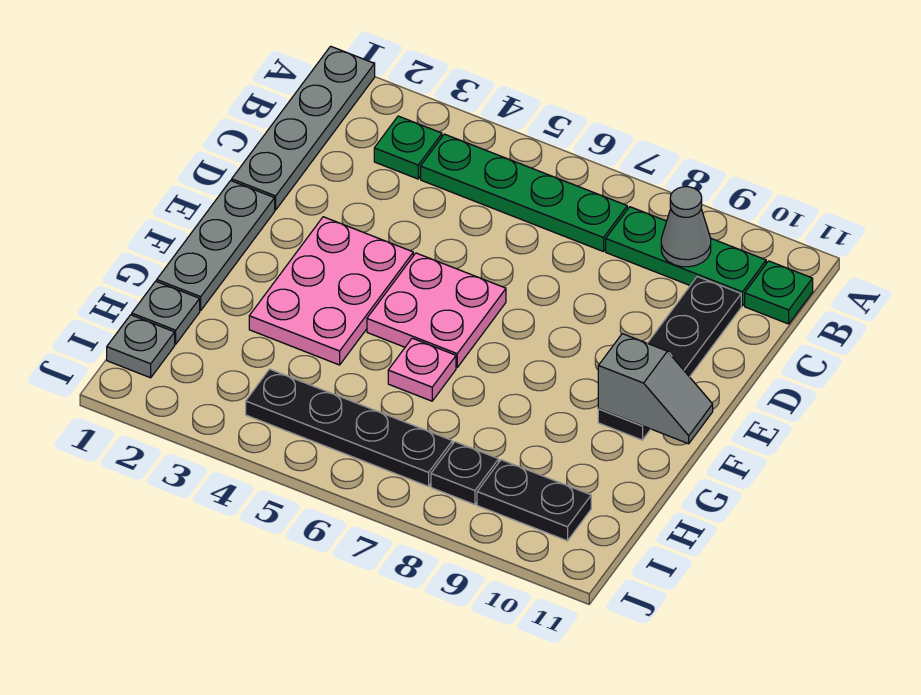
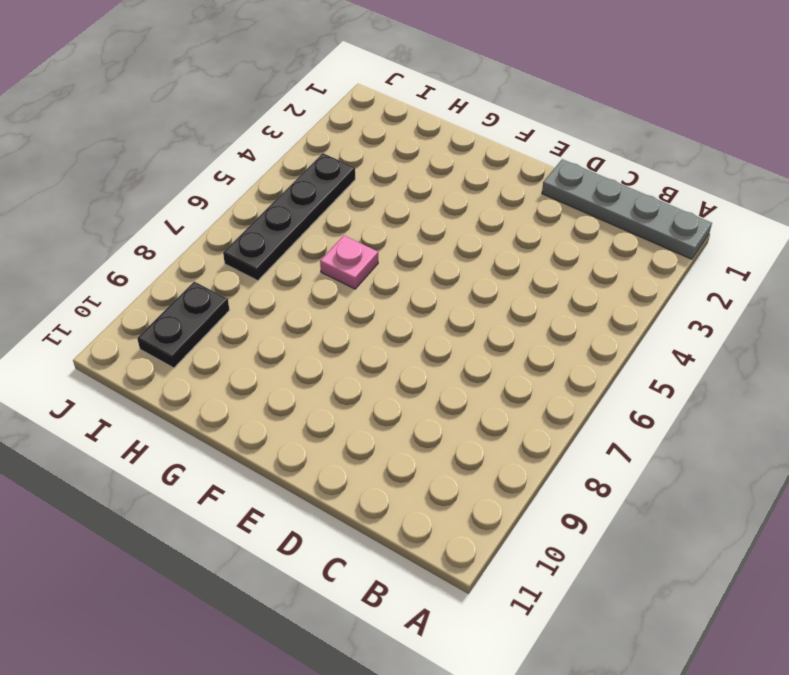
none -> green plate B3 level 1
none -> green plate B4:B7 level 1
none -> green plate B8:B10 level 1

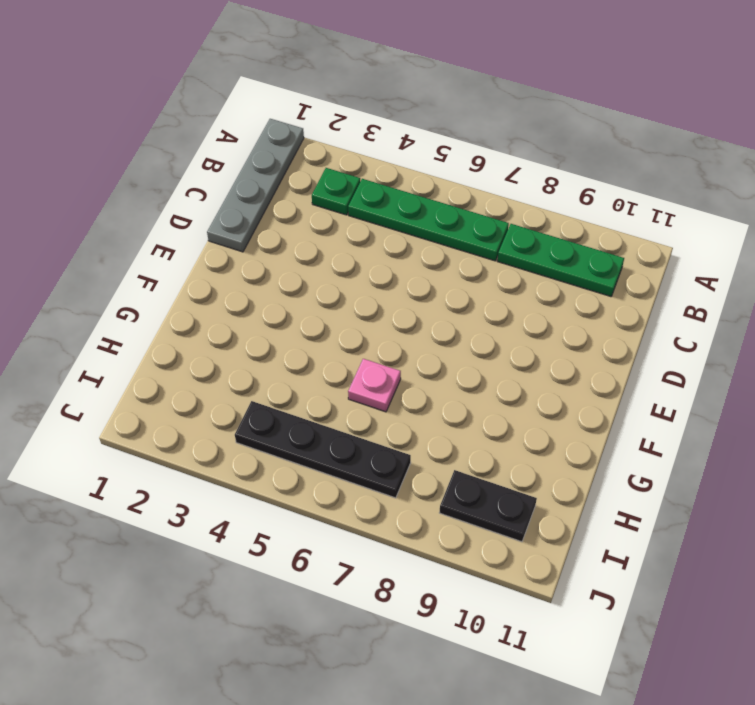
none -> green plate B11 level 1
none -> black plate C10:F10 level 1
none -> grey plate E1:G1 level 1

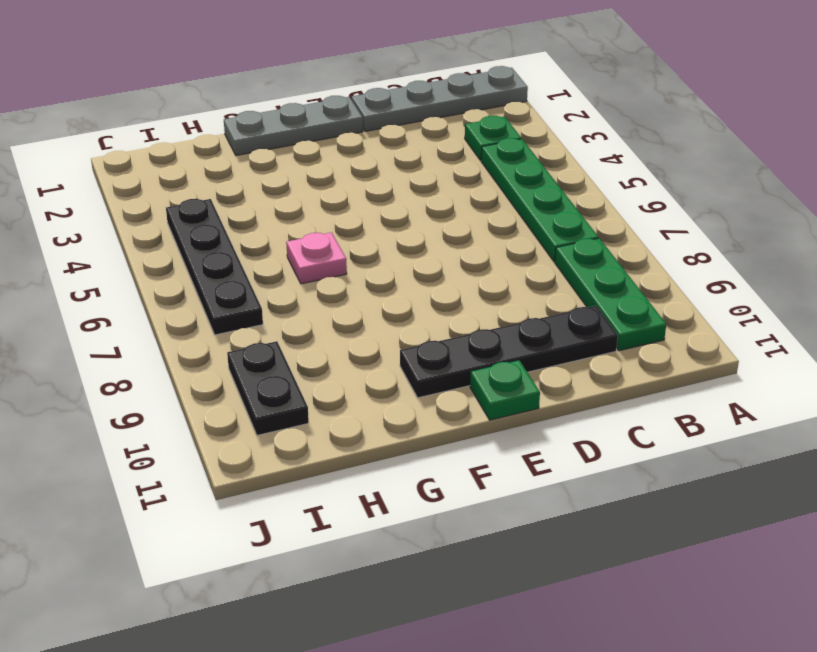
green plate E11 level 1 -> green plate B11 level 1
none -> pink plate E3:G4 level 1
none -> pink plate E5:F6 level 1
none -> grey plate H1 level 1

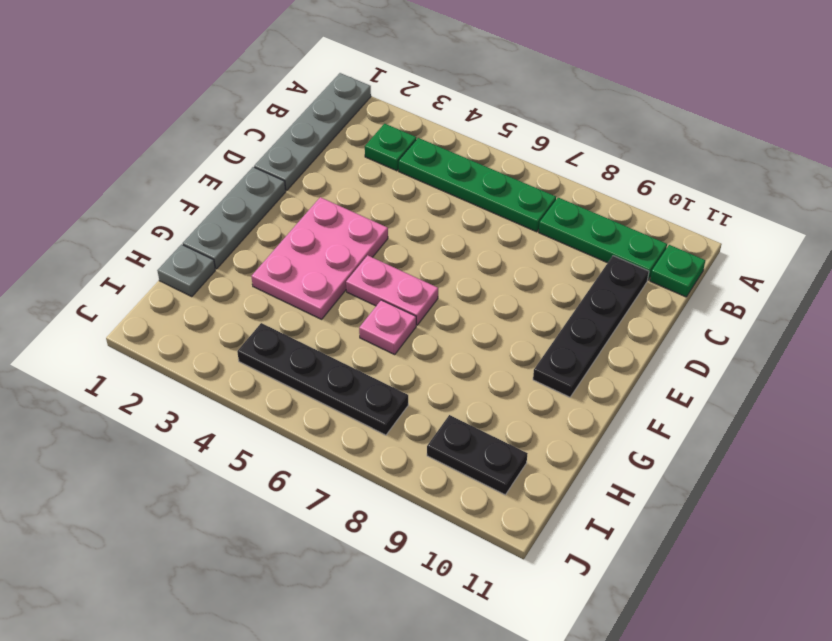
pink plate F5:F6 level 1 -> pink plate E5:F6 level 1
none -> grey plate I1 level 1
none -> black plate I8 level 1
none -> grey cone B9 level 2

